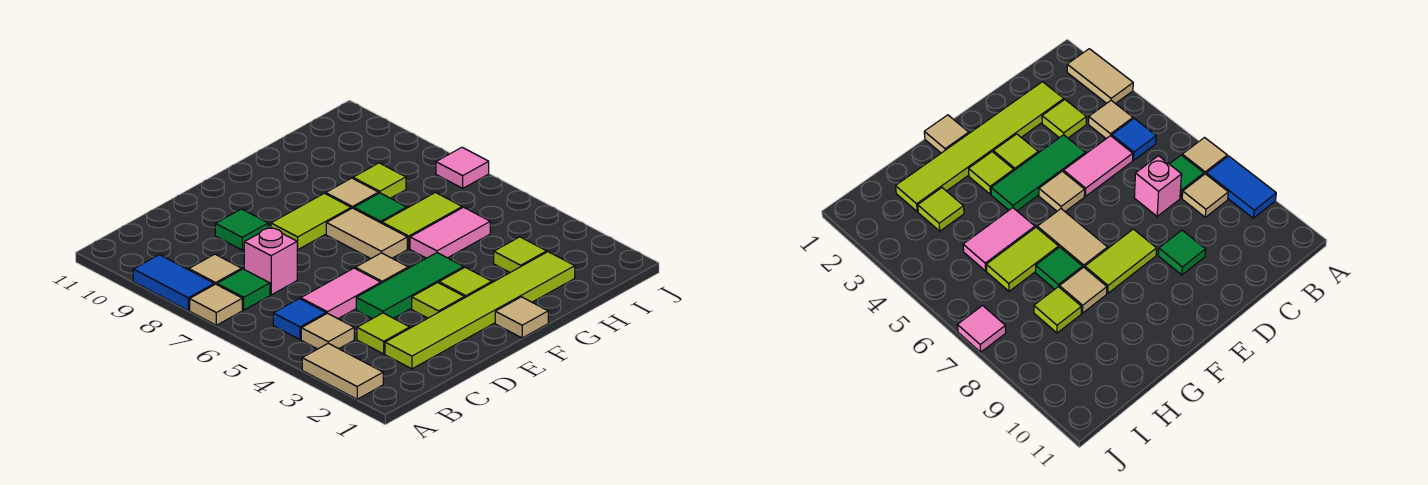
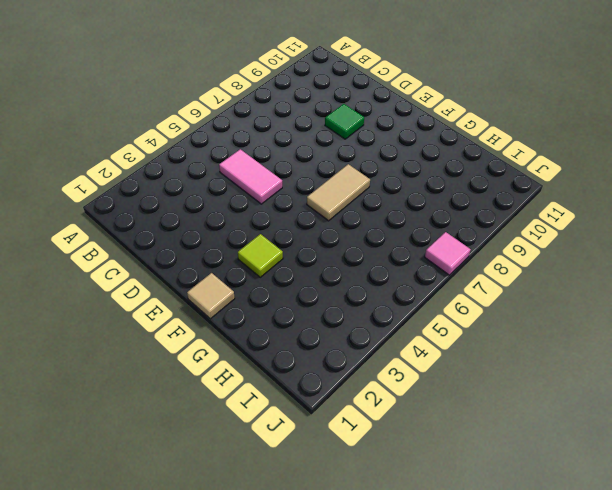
none -> tan tile A2:A3 level 1
none -> tan tile A7 level 1
none -> blue tile A8:A9 level 1

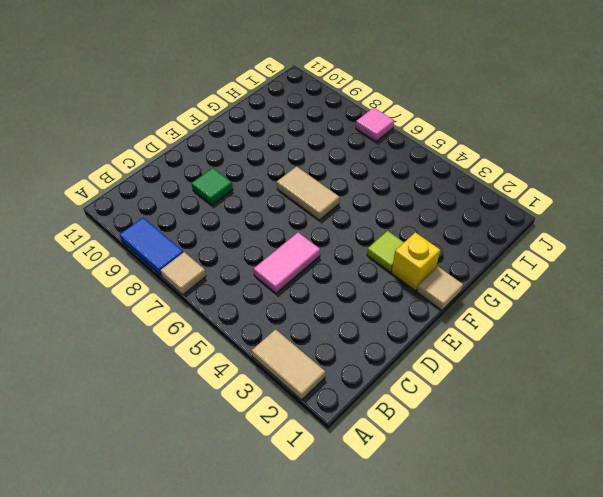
yellow brick F2 level 1 -> lime tile C2:H2 level 1
none -> tan tile B4 level 1
none -> blue tile B5 level 1
none -> green tile B7 level 1

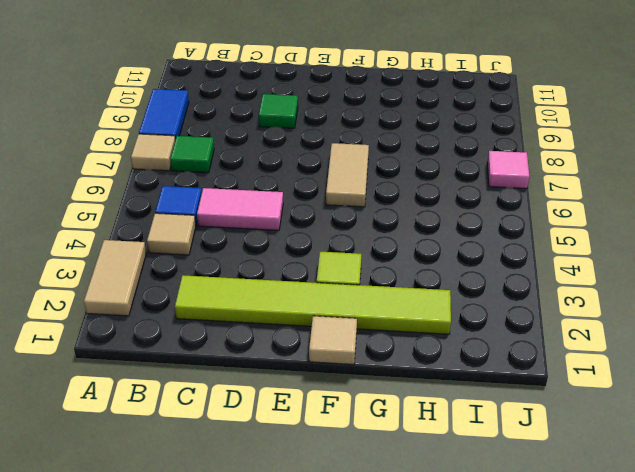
none -> tan tile B8 level 1
none -> lime tile C3 level 1
none -> pink brick C7 level 1

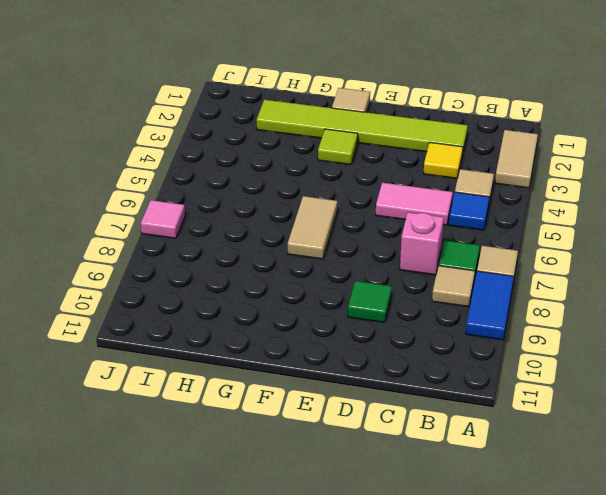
yellow tile C3 level 1 -> lime tile C3 level 1
none -> green tile D4:F4 level 1
none -> lime tile E3 level 1
none -> tan tile E5 level 1

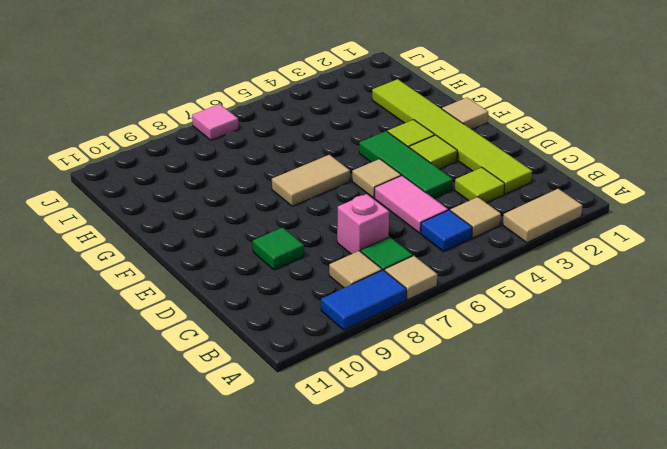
none -> lime tile E8:F8 level 1
none -> pink tile G5:H5 level 1
none -> lime tile G6:H6 level 1

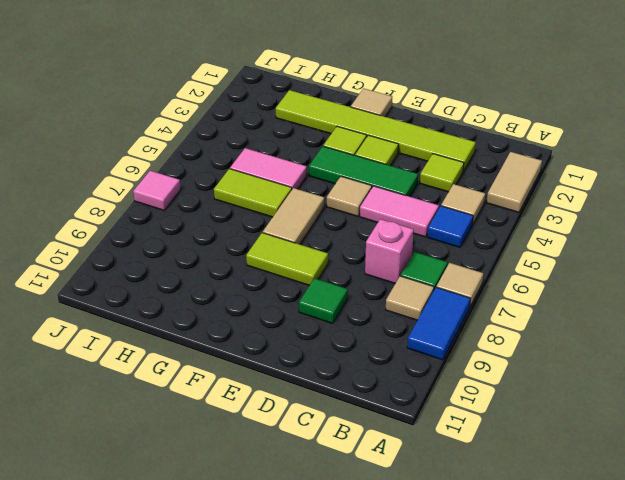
none -> green tile G7 level 1
none -> tan tile G8 level 1
none -> lime tile H3 level 1

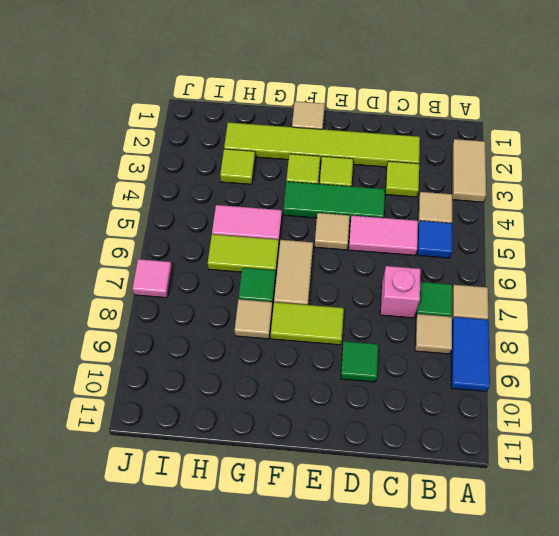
none -> lime tile H8 level 1

